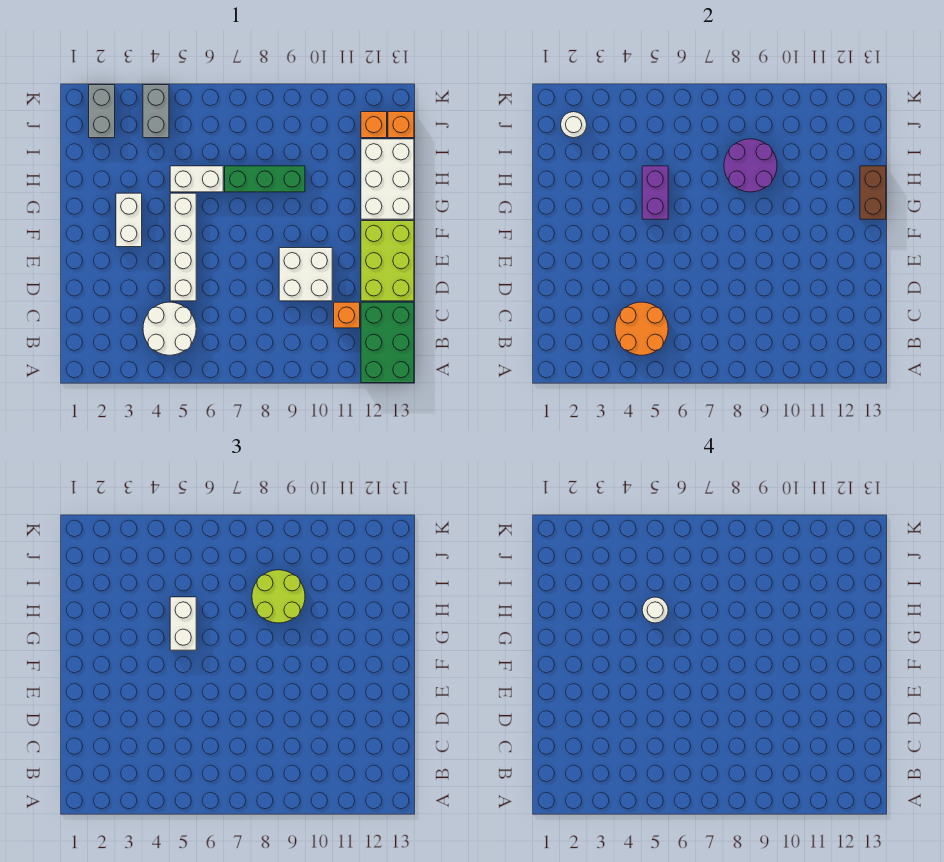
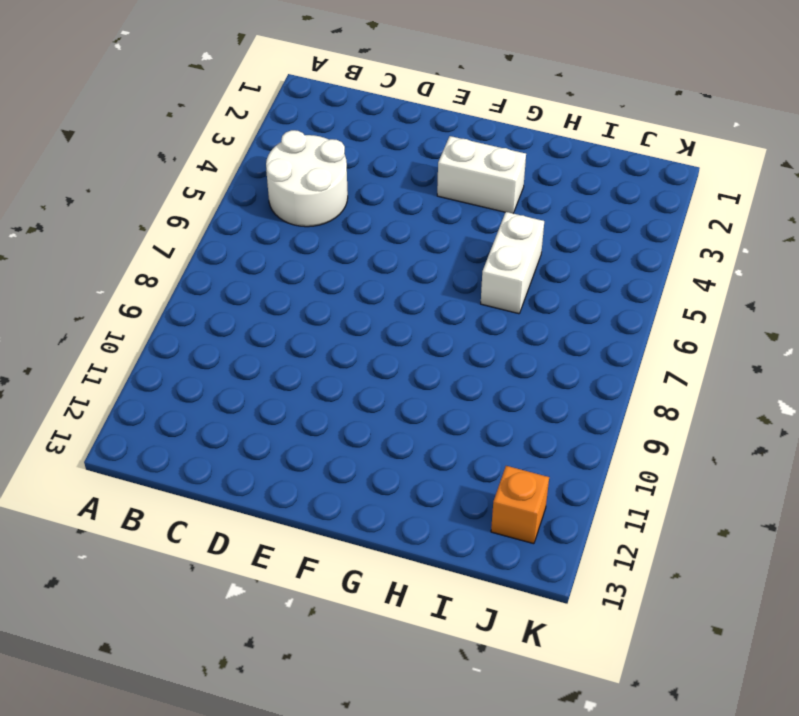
none -> green brick A12:C13 level 1
none -> orange brick C11 level 1
none -> white brick D5:G5 level 1

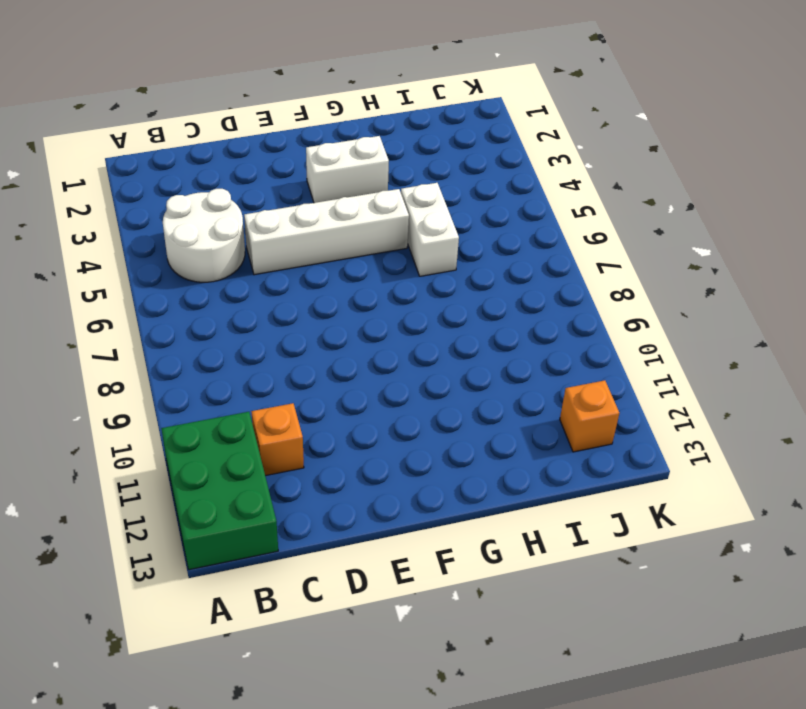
green brick A11:B13 level 1 -> green brick A12:C13 level 1
none -> white brick D9:E10 level 1
none -> lime brick D12:F13 level 1
none -> white brick G12:I13 level 1

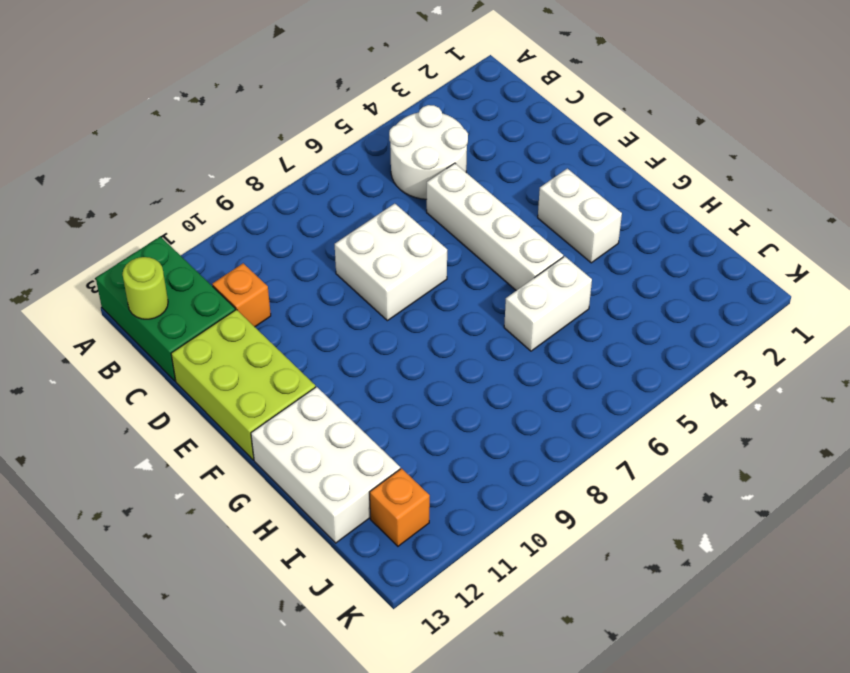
lime round brick B13 level 2 -> none
white brick D7:E8 level 1 -> white brick D9:E10 level 1
none -> green brick H7:H9 level 1
none -> grey brick J2:K2 level 1
none -> grey brick J4:K4 level 1

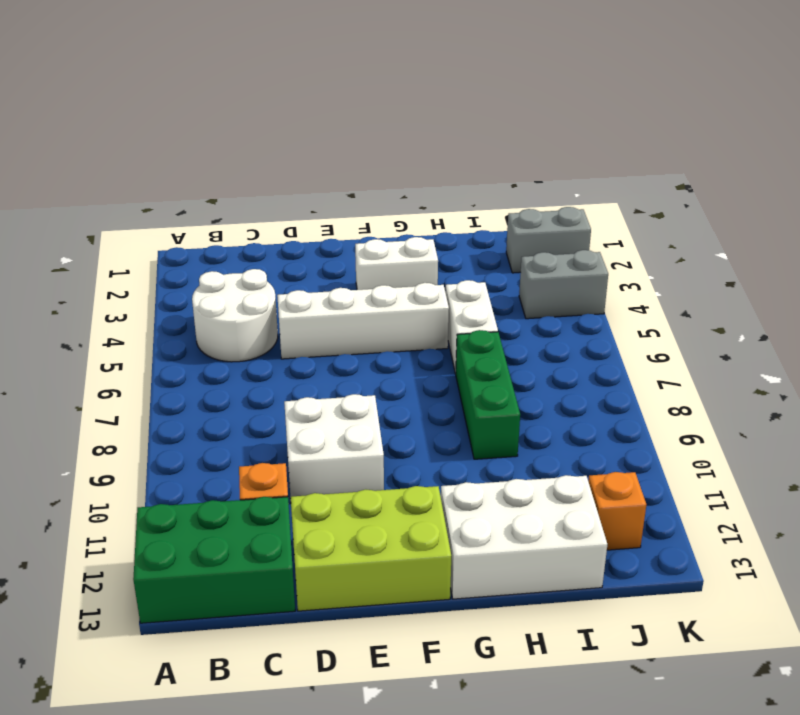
none -> orange brick J13 level 1
none -> orange round brick B4:C5 level 2
none -> purple brick G5:H5 level 2

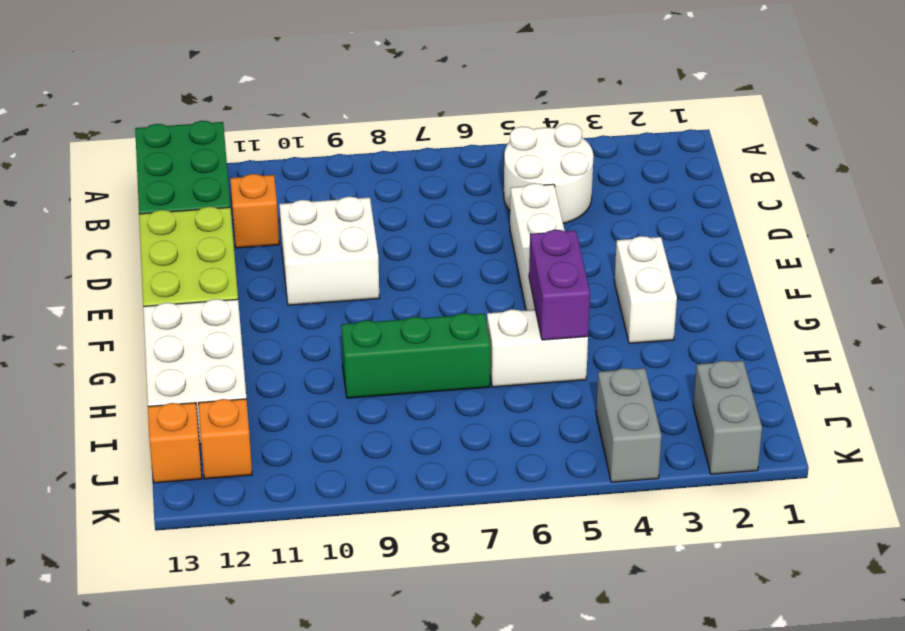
none -> orange round brick B4:C5 level 2
none -> brown brick G13:H13 level 2
none -> purple round brick H8:I9 level 2

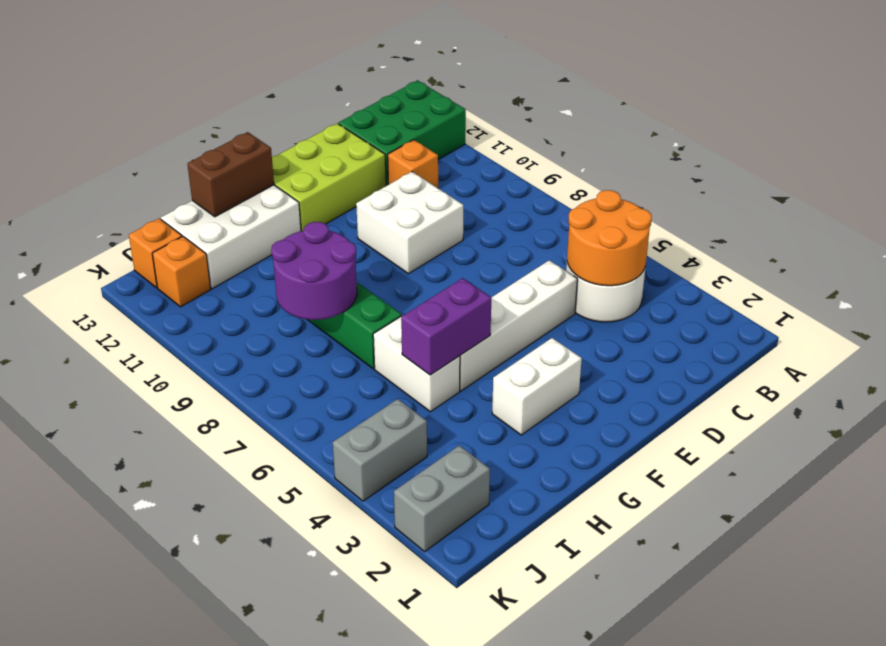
none -> white round brick J2 level 2
none -> white brick G5:H5 level 3
none -> lime round brick H8:I9 level 3

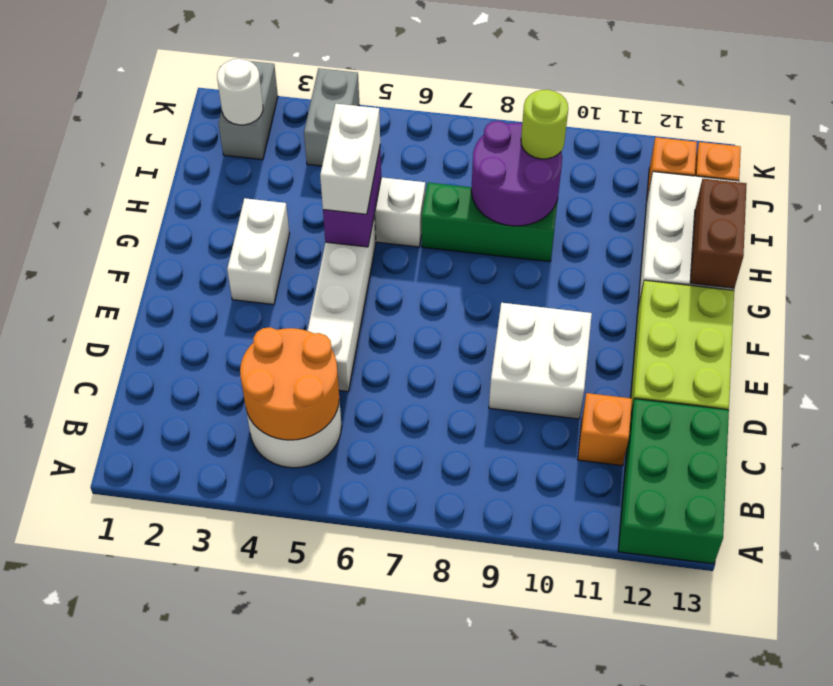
lime round brick I9 level 3 -> lime round brick H8:I9 level 3
none -> white round brick H5 level 4

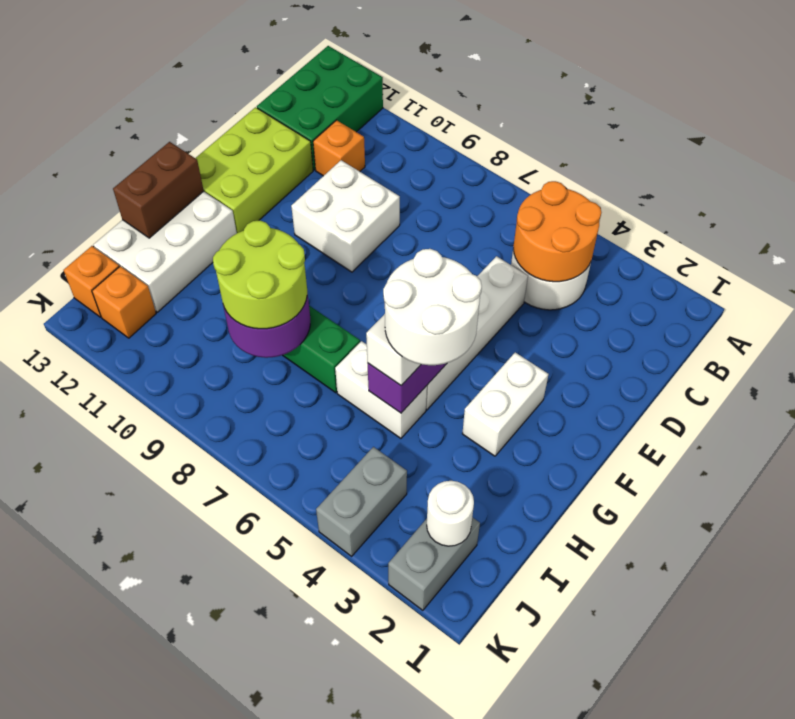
white round brick G4:H5 level 4 -> white round brick H5 level 4

